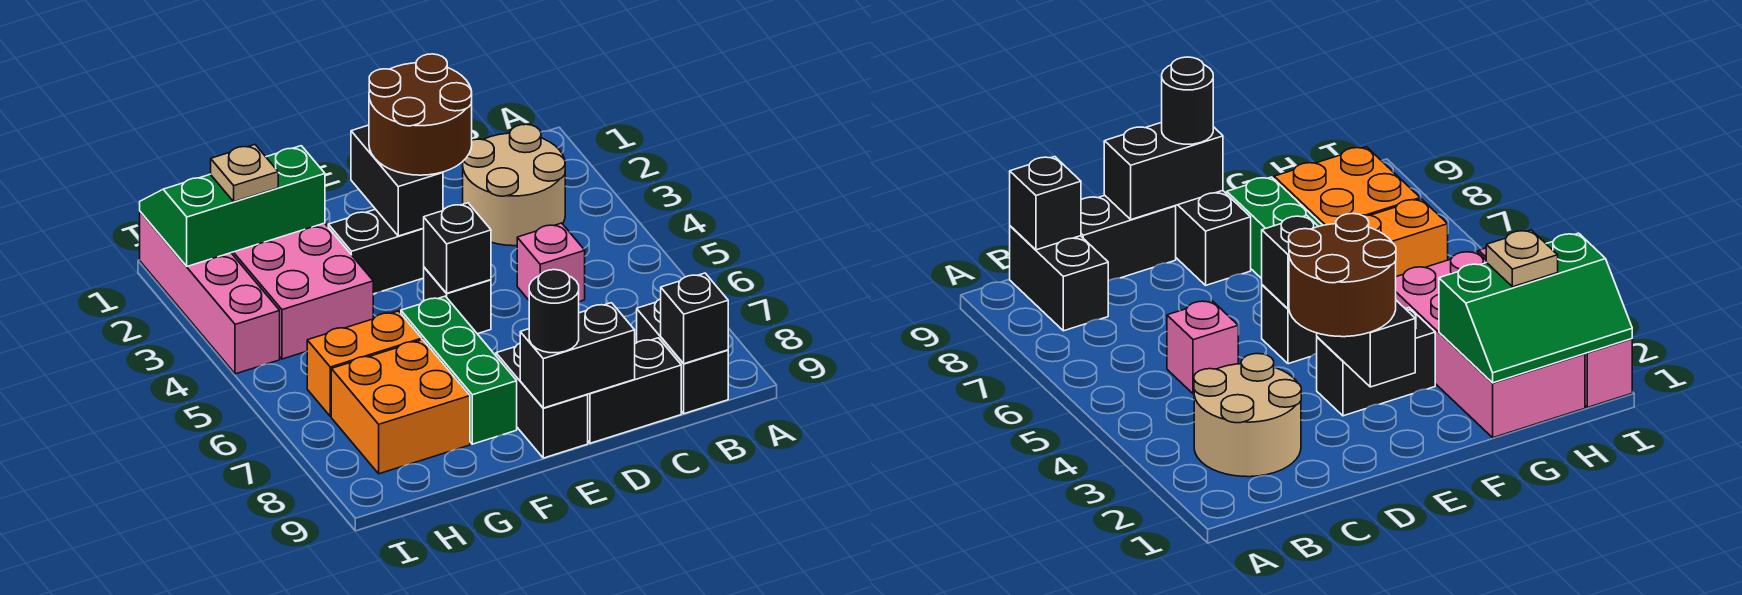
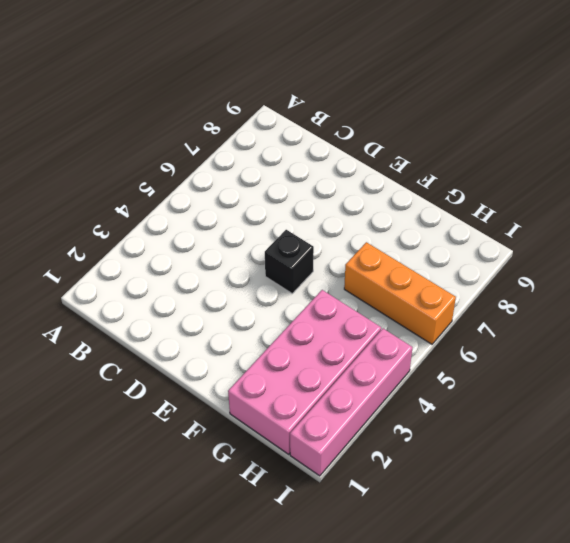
orange brick G6:I6 level 1 -> orange brick G6:H6 level 1
none -> tan round brick B2:C3 level 1
none -> black brick B8:B9 level 1
none -> pink brick C5 level 1

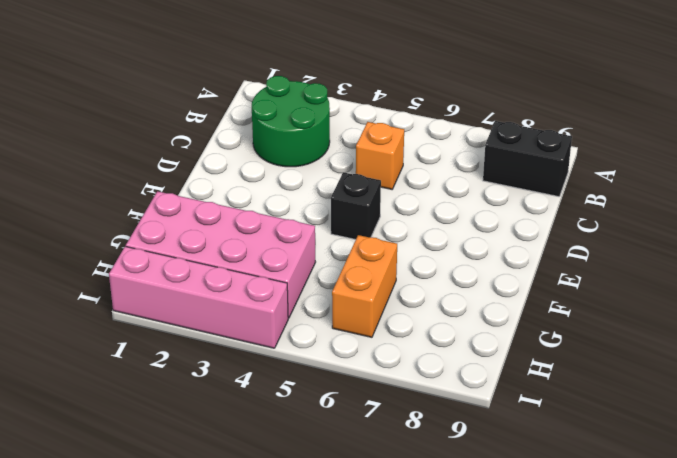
green round brick B2:C3 level 1 -> tan round brick B2:C3 level 1
orange brick C5 level 1 -> pink brick C5 level 1
none -> black brick C9:D9 level 1
none -> black brick E3:F3 level 1
none -> black brick E8:E9 level 1

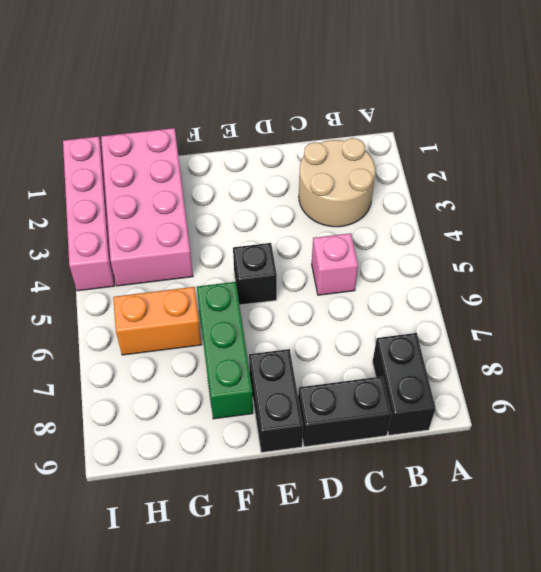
none -> black brick E3:F3 level 1
none -> orange brick G7:H8 level 1
none -> black brick B9 level 2

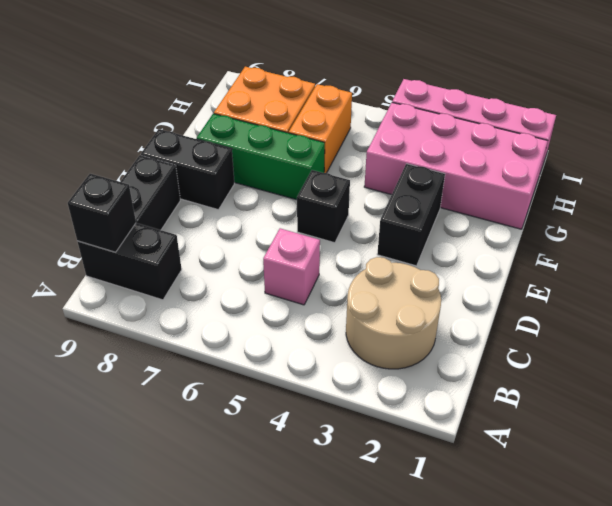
none -> black brick D9:E9 level 2
none -> black brick E2:E3 level 2
none -> black brick E5 level 2

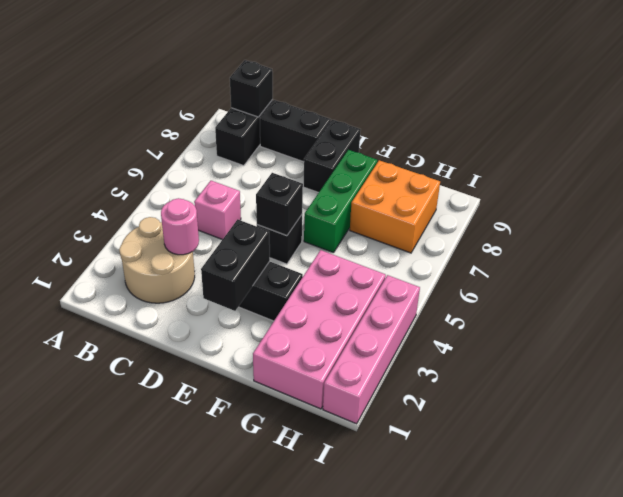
pink round brick C3 level 2 -> none
none -> orange brick G6:H6 level 1
none -> black brick D9:E9 level 2
none -> green slope G1:I2 level 2 top 2

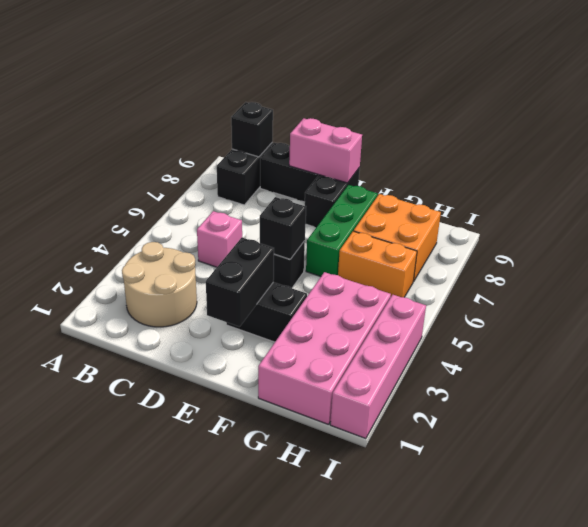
pink brick D9:E9 level 2 -> black brick D9:E9 level 2
none -> green slope G1:I2 level 2 top 2
none -> brown round brick D2:E3 level 3
none -> black round brick E9 level 3

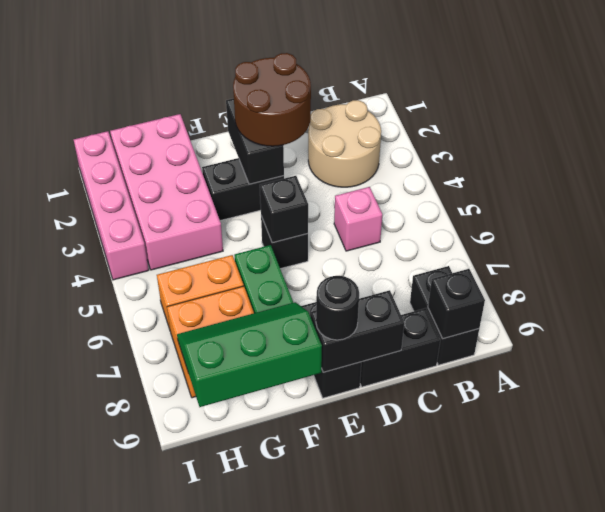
green slope F8:H9 level 2 top 9 -> green slope G1:I2 level 2 top 2
none -> tan plate H2 level 3

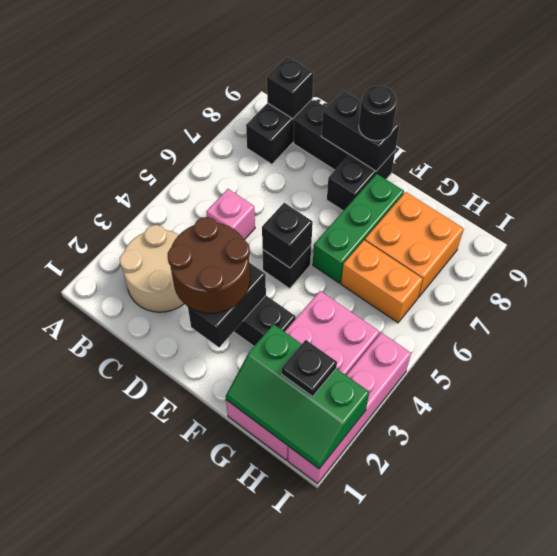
black plate H2 level 3 -> tan plate H2 level 3

